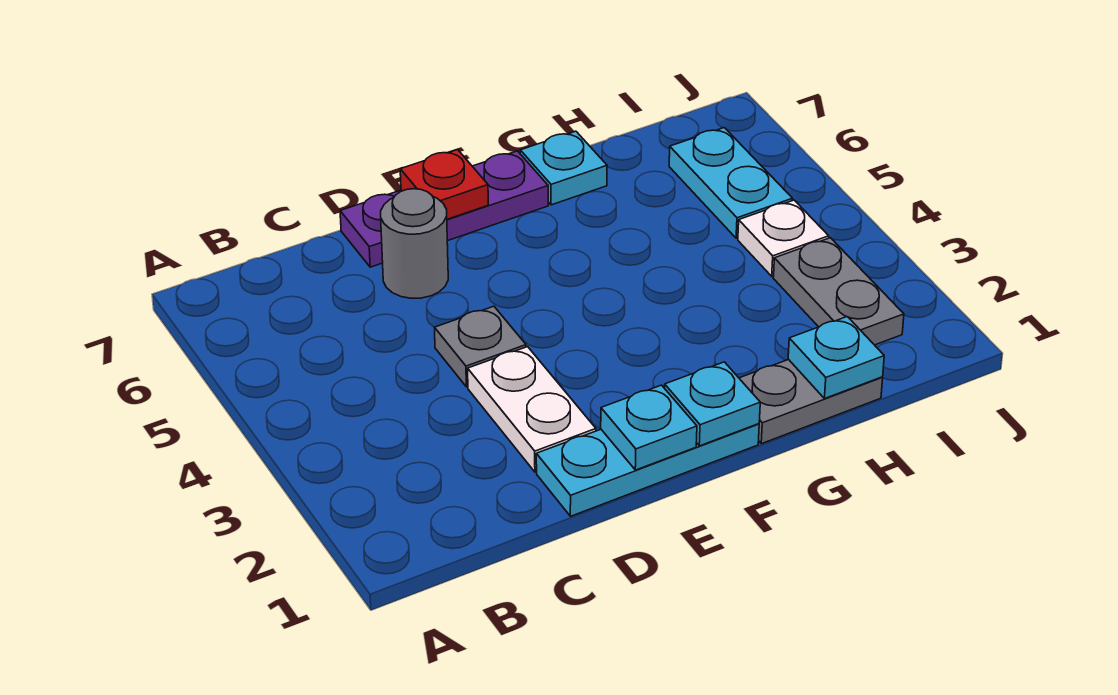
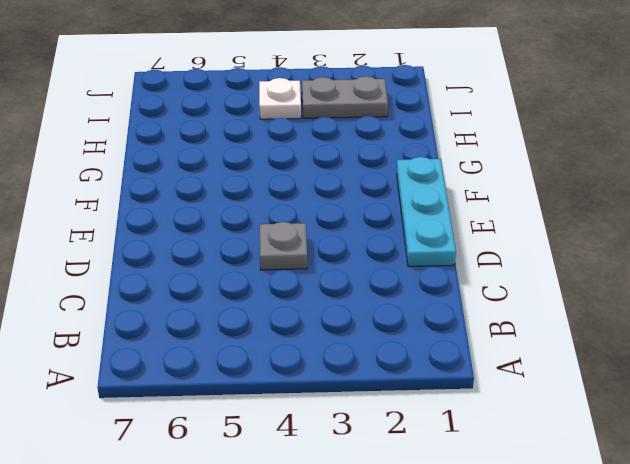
none -> white plate D2:D3 level 1
none -> grey round brick D6 level 1
none -> purple plate D7:F7 level 1

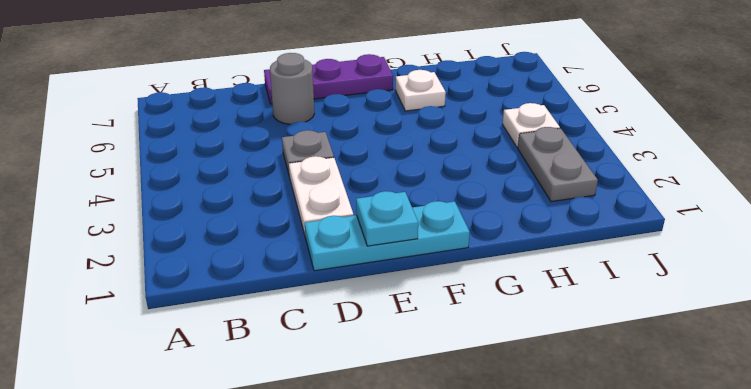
white plate G6 level 1 -> none
none -> grey plate G1:H1 level 1
none -> cyan plate G7 level 1
none -> cyan plate I5:I6 level 1

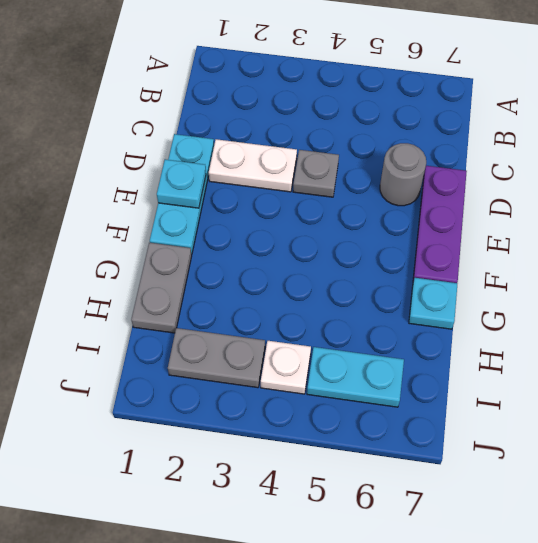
none -> red plate E7 level 2
none -> cyan plate F1 level 2
none -> cyan plate H1 level 2

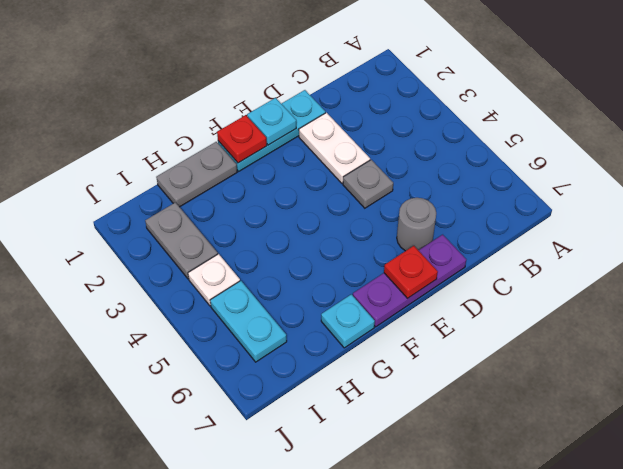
red plate F1 level 2 -> cyan plate F1 level 2
none -> cyan plate H1 level 2

